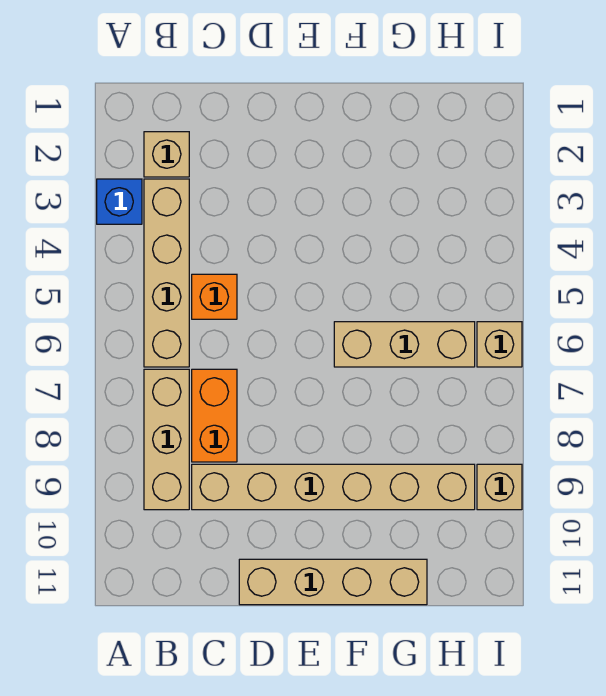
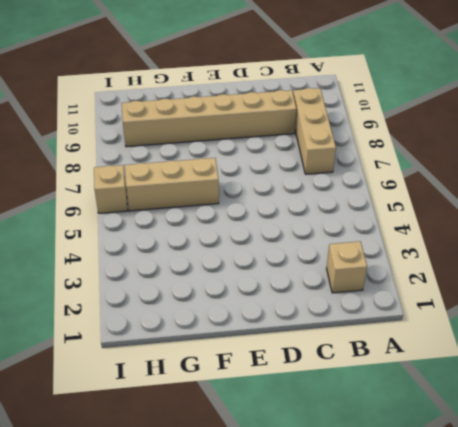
none -> blue brick A3 level 1
none -> tan brick B3:B6 level 1

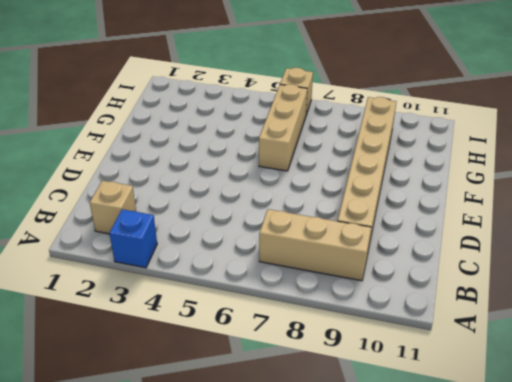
none -> tan brick B3:B6 level 1
none -> orange brick C5 level 1

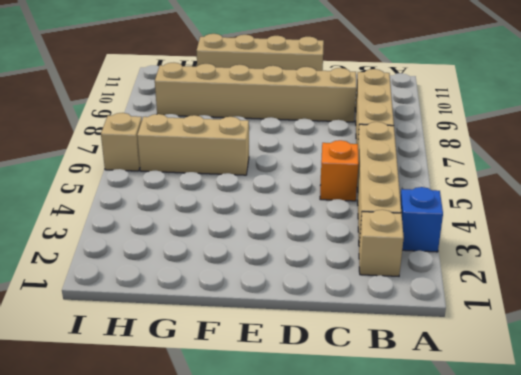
none -> orange brick C7:C8 level 1
none -> tan brick I9 level 1

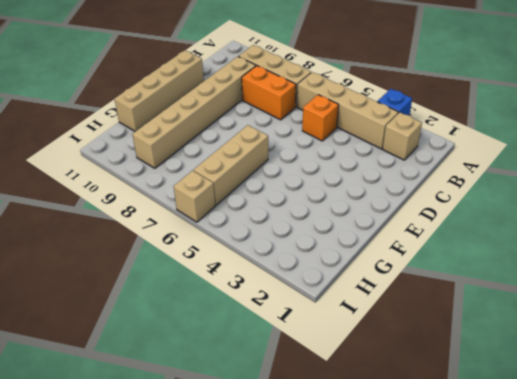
none -> tan brick I9 level 1

